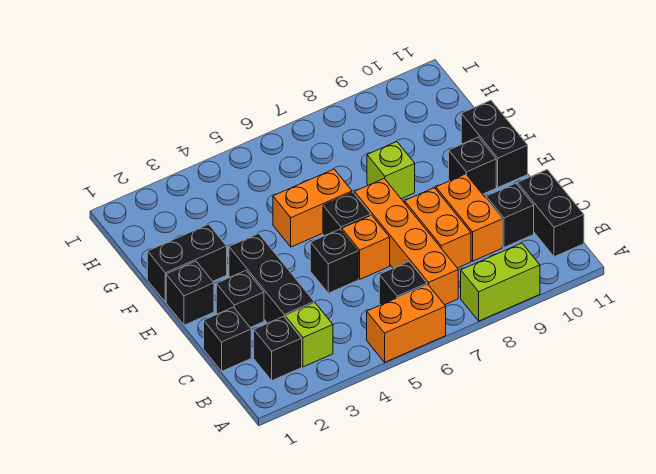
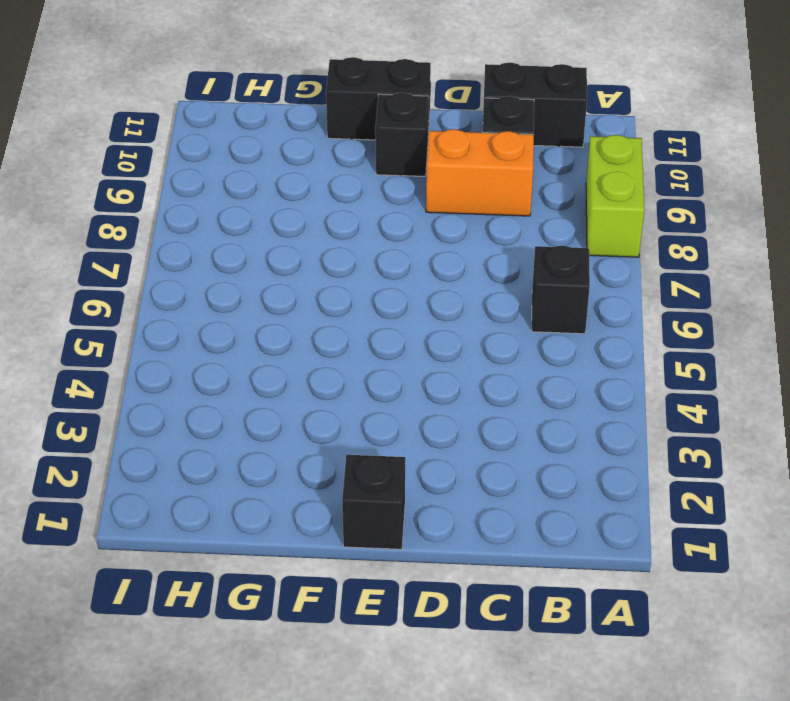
none -> orange brick A5:A6 level 1
none -> black brick B2 level 1
none -> lime brick B3 level 1

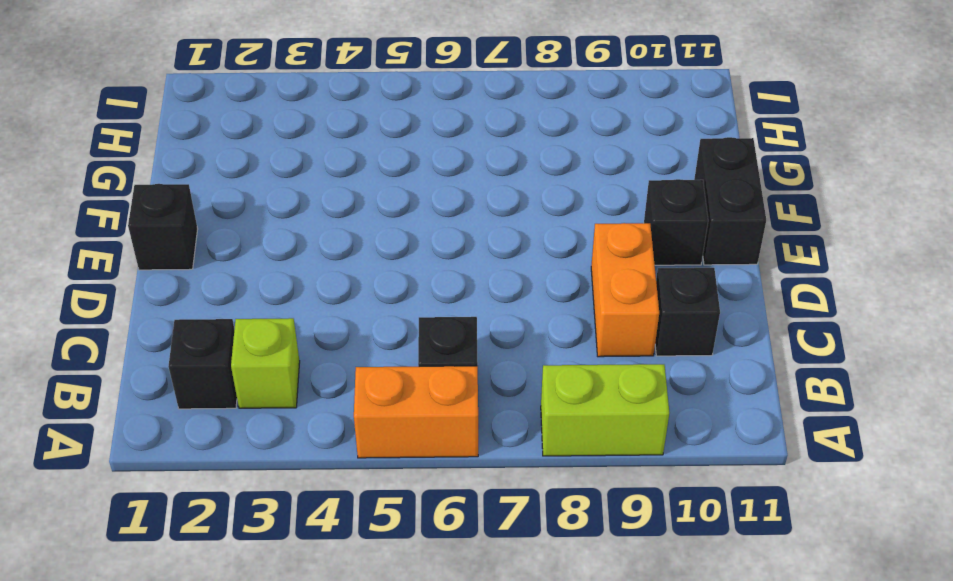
none -> orange brick B7:E7 level 1
none -> black brick B11:C11 level 1
none -> black brick C1 level 1

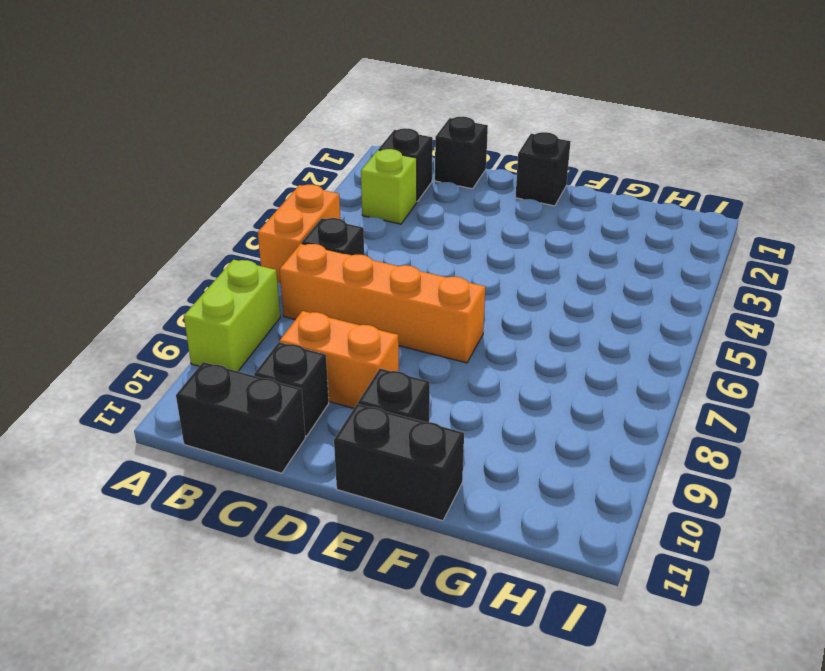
none -> black brick C3:E3 level 1
none -> orange brick C8:D8 level 1
none -> black brick D2 level 1

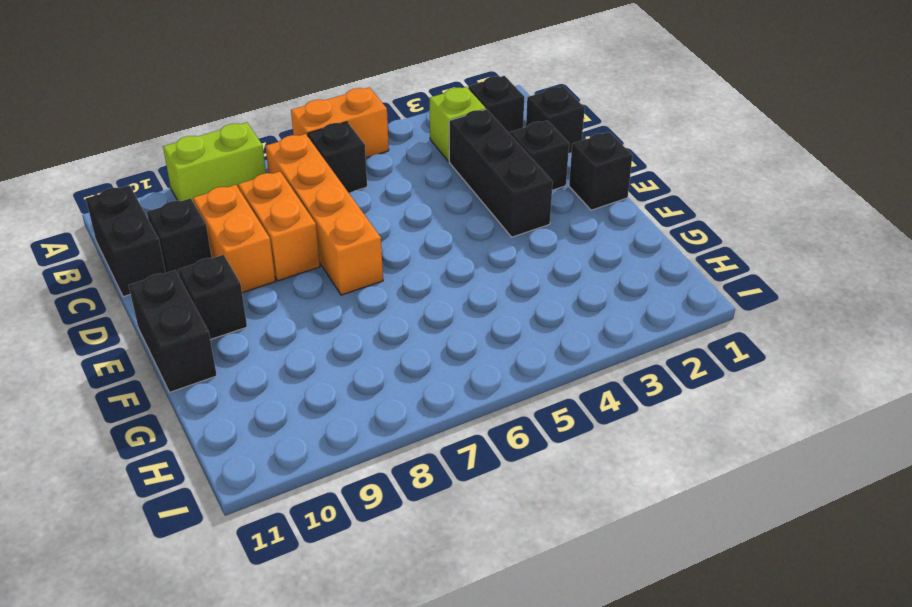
none -> black brick D5 level 1
none -> orange brick D6 level 1
none -> black brick E6 level 1

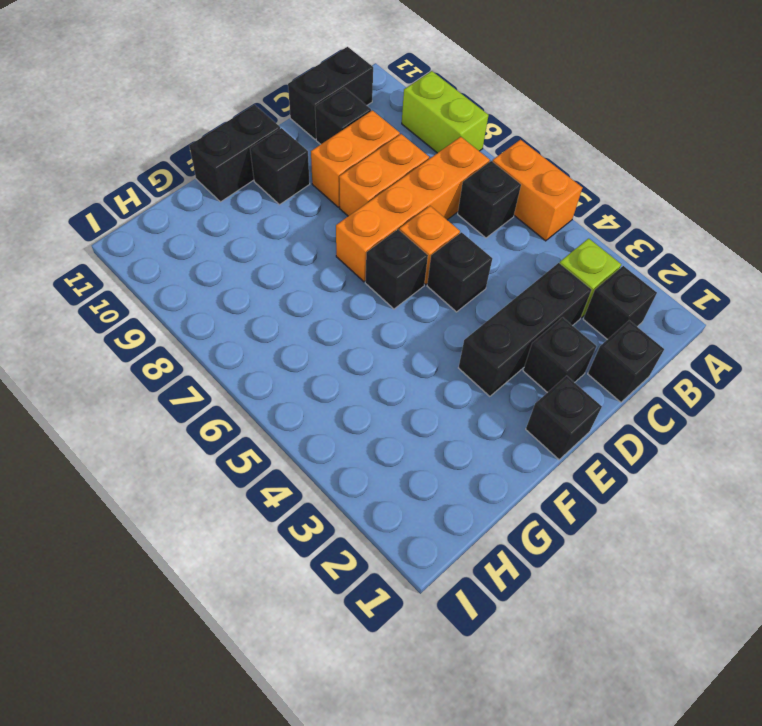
none -> black brick F1:F2 level 1
none -> orange brick F5:F6 level 1
none -> lime brick F8 level 1

